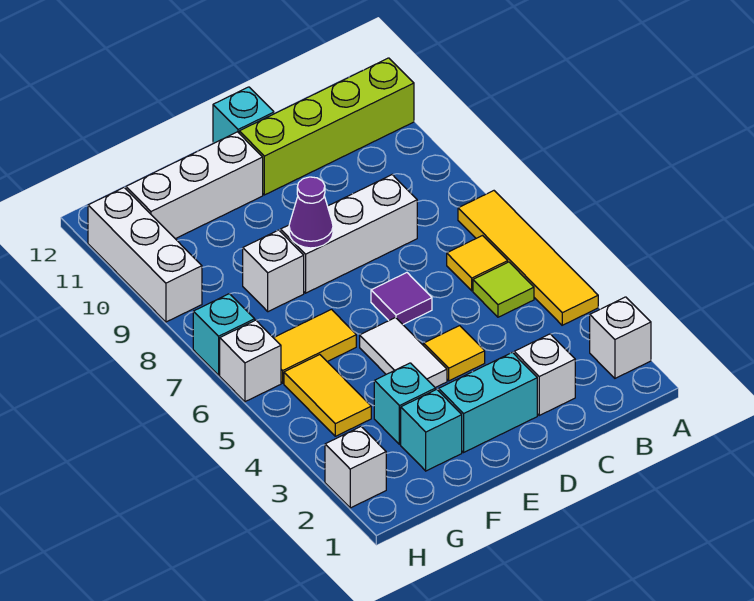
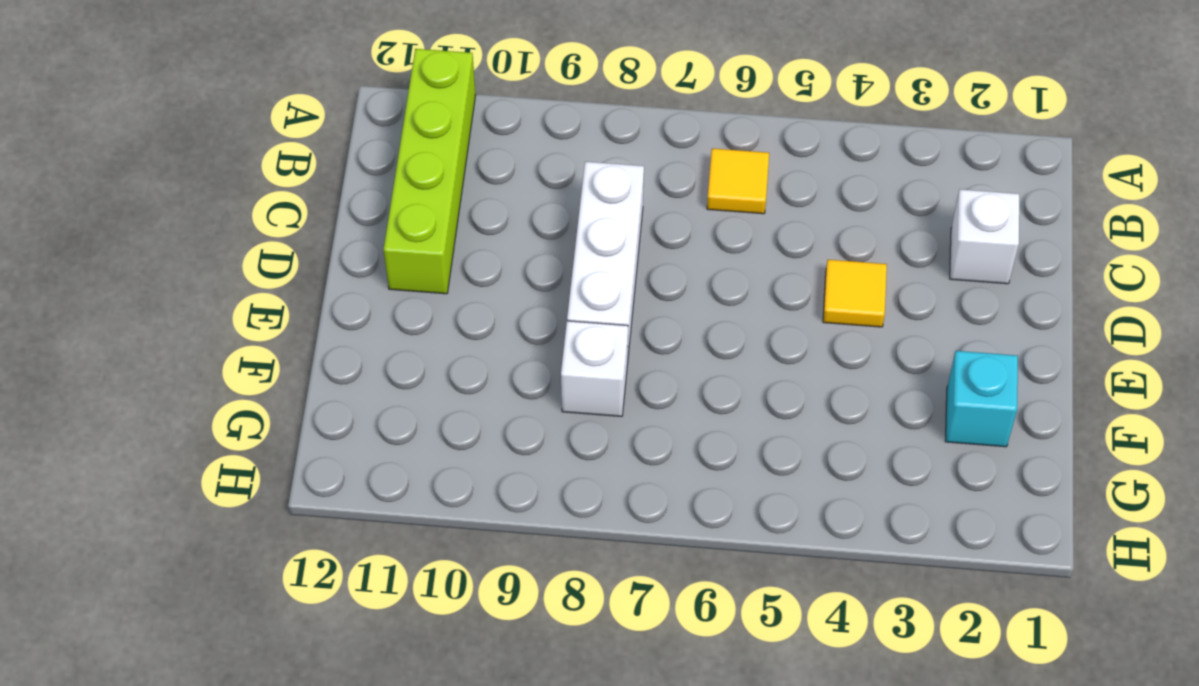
none -> white brick A2 level 1
none -> yellow tile A4:A7 level 1
none -> lime tile B5 level 1

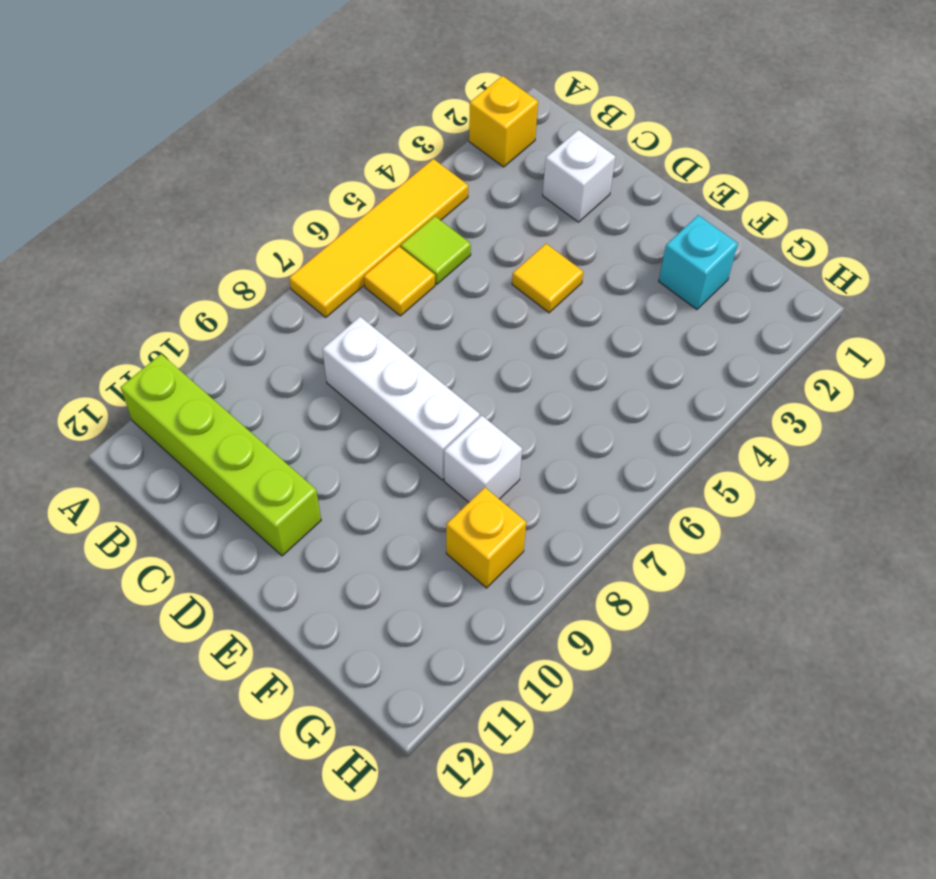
yellow brick A2 level 1 -> white brick A2 level 1
yellow brick G9 level 1 -> none
none -> cyan brick D2:E2 level 1
none -> purple tile D6 level 1
none -> cyan brick D12 level 1

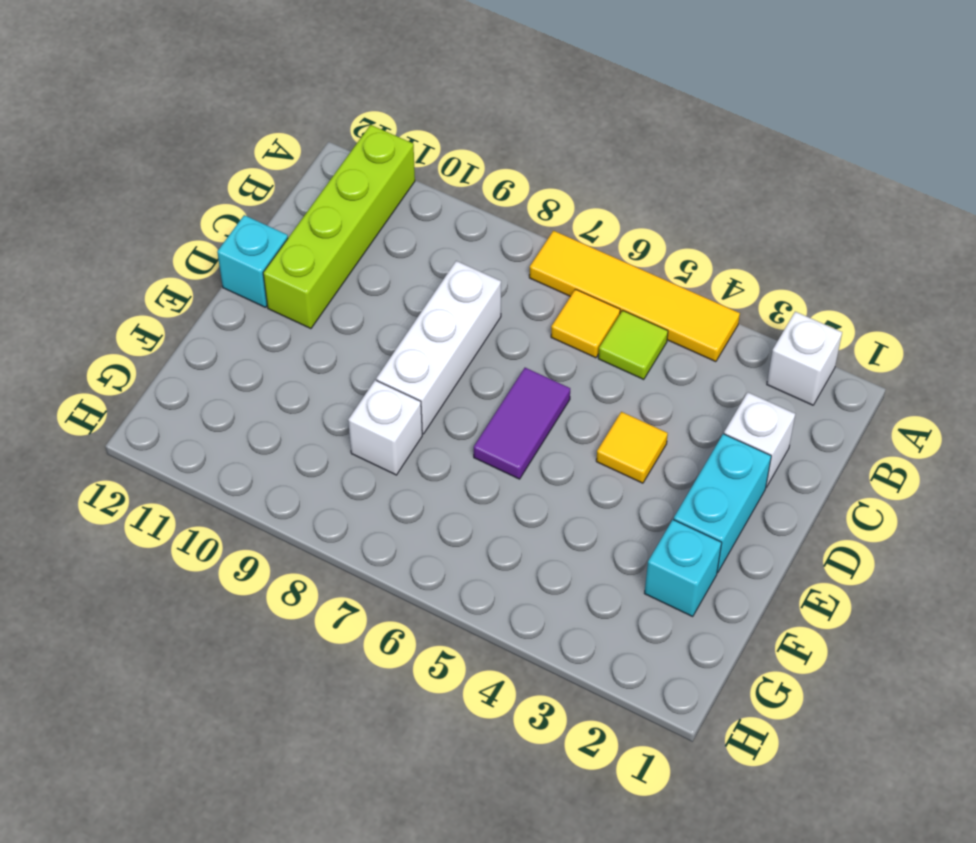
purple tile D6:E6 level 1 -> purple tile D6 level 1
none -> white tile E4:E5 level 1
none -> white brick E11:G11 level 1
none -> cyan brick F3 level 1

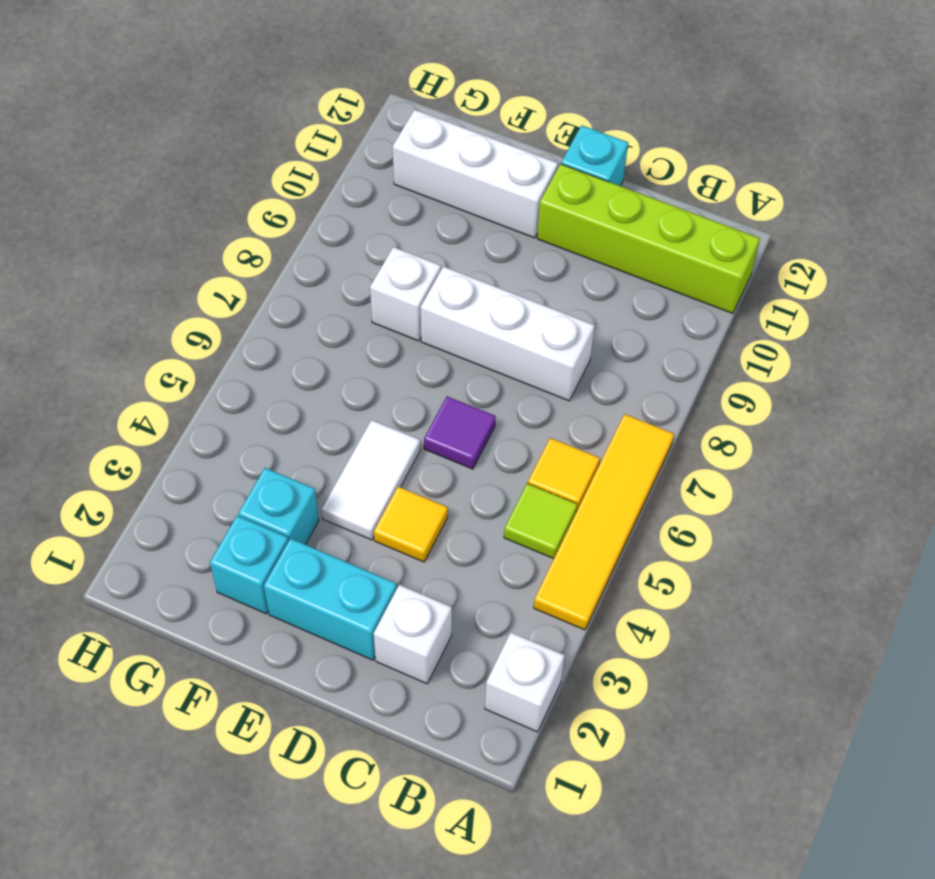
none -> yellow tile F6:G6 level 1
none -> yellow tile G4:G5 level 1
none -> white brick H2 level 1

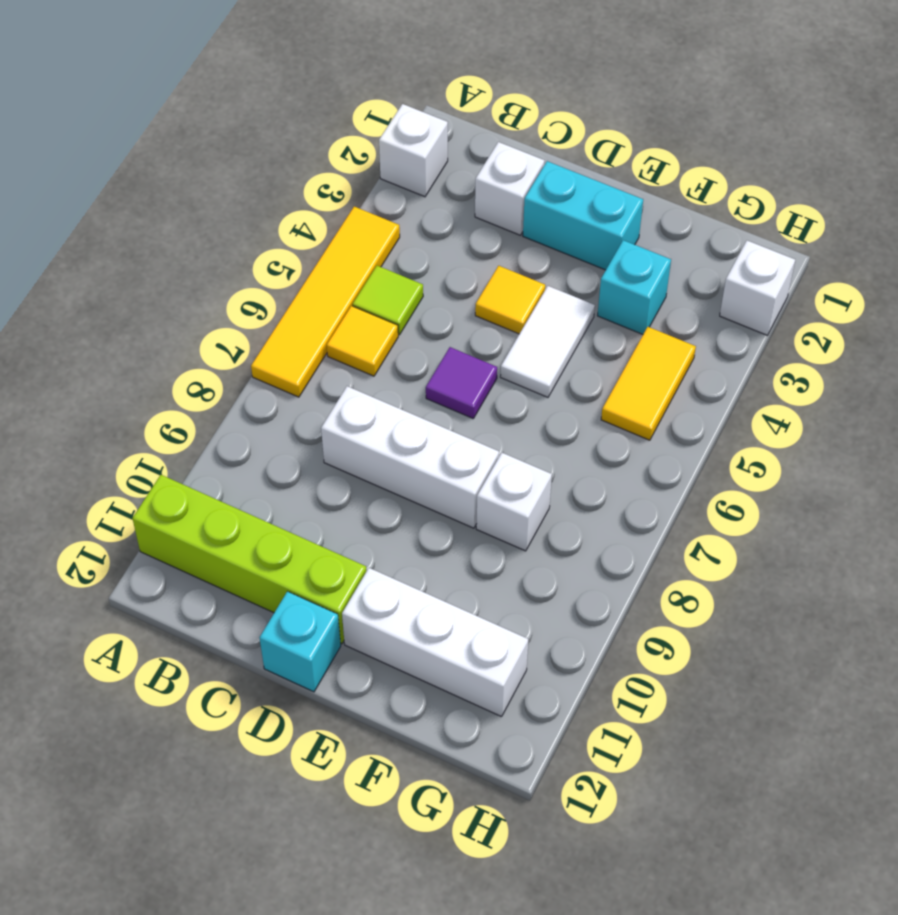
none -> cyan brick F2 level 1
none -> yellow tile F6:G6 level 1
none -> white brick H6 level 1

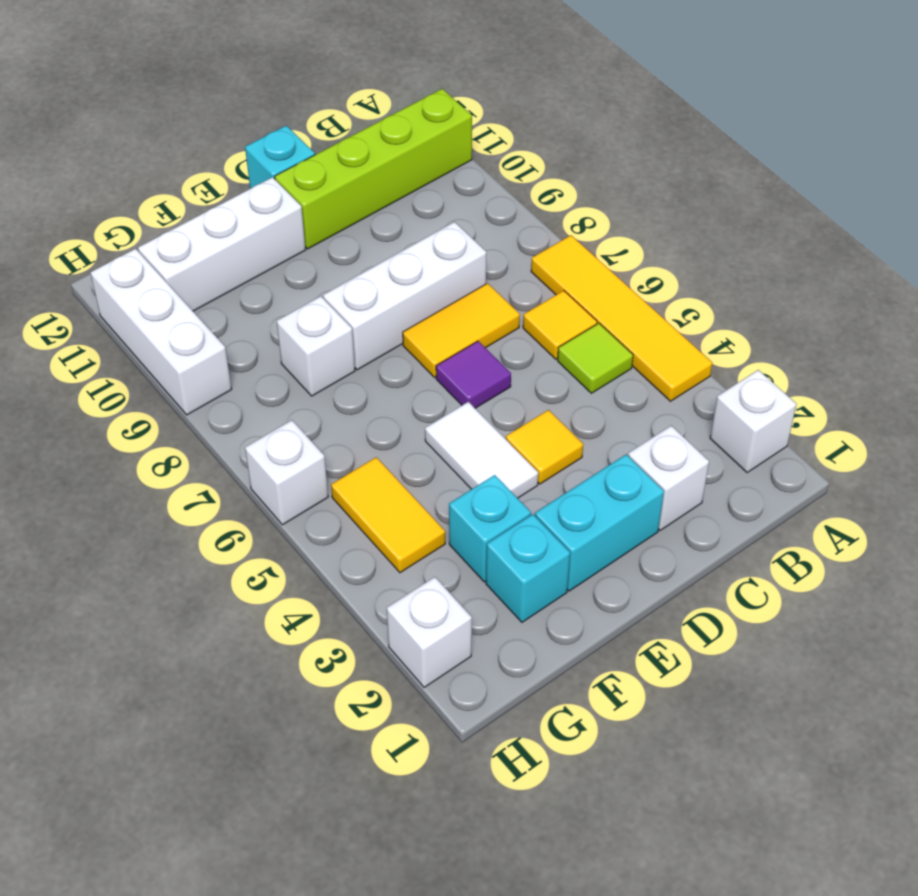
yellow tile C7:D7 level 1 -> yellow tile F6:G6 level 1
none -> cyan brick H7 level 1
none -> purple cone E8 level 2

